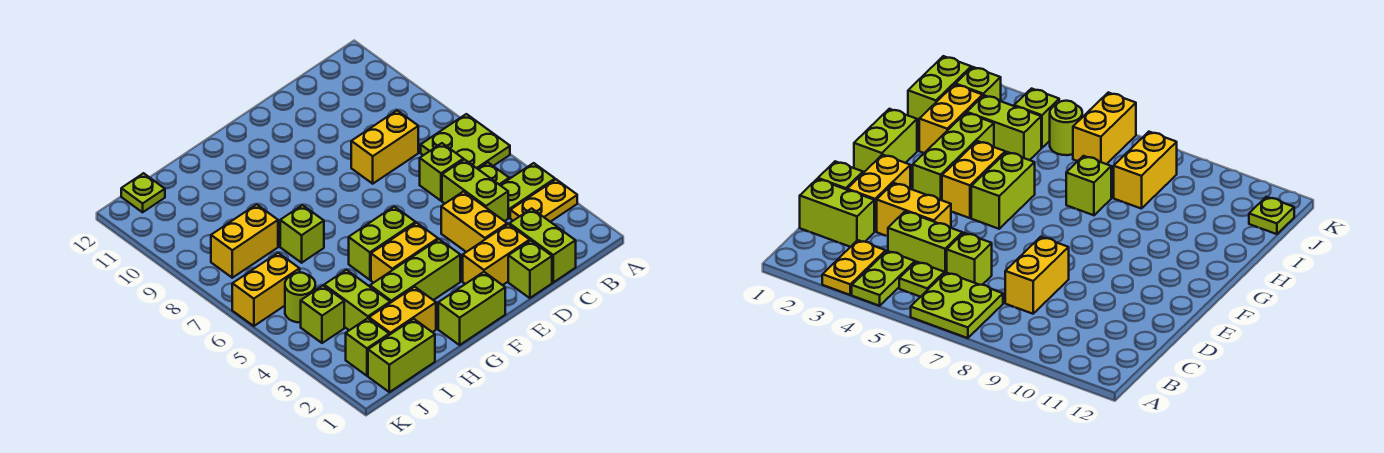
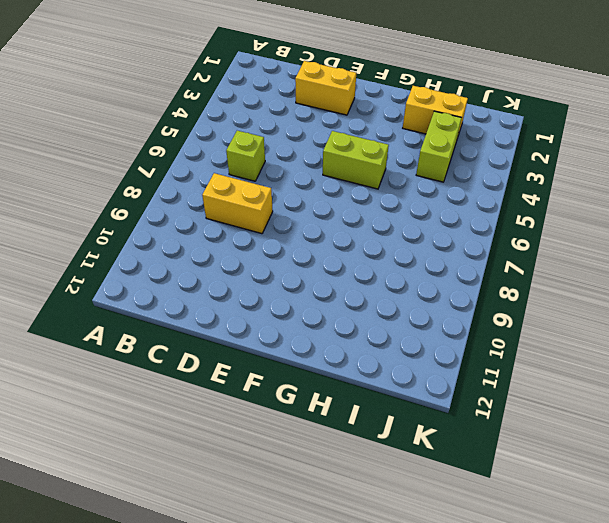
none -> yellow plate A3:B3 level 1
none -> lime plate A4:B4 level 1
none -> lime plate A6:B7 level 1

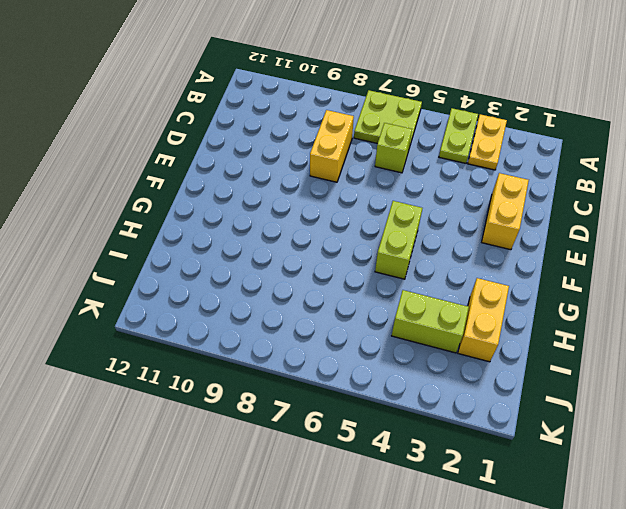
none -> lime plate B5 level 1
none -> lime brick C1:C2 level 1
none -> lime brick C4:C5 level 1

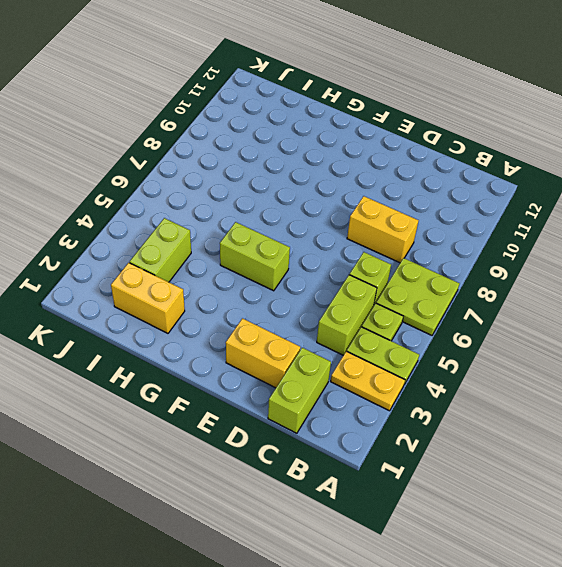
none -> lime brick D1 level 1
none -> yellow brick D3:D4 level 1
none -> lime brick F1:G1 level 1

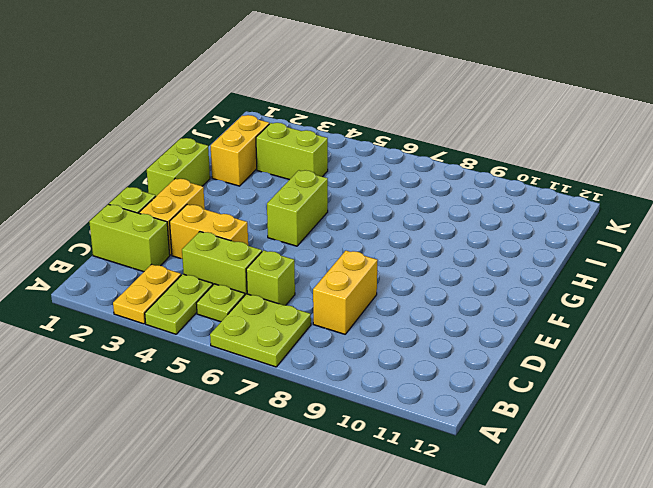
none -> lime brick F3:H3 level 1
none -> yellow brick F4:G4 level 1
none -> lime brick H7 level 1

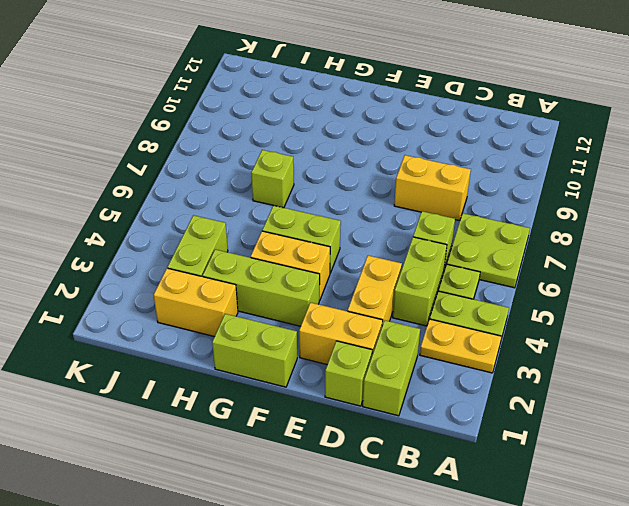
none -> lime brick I1:J1 level 1
none -> yellow brick I8:J8 level 1
none -> lime brick J2 level 1

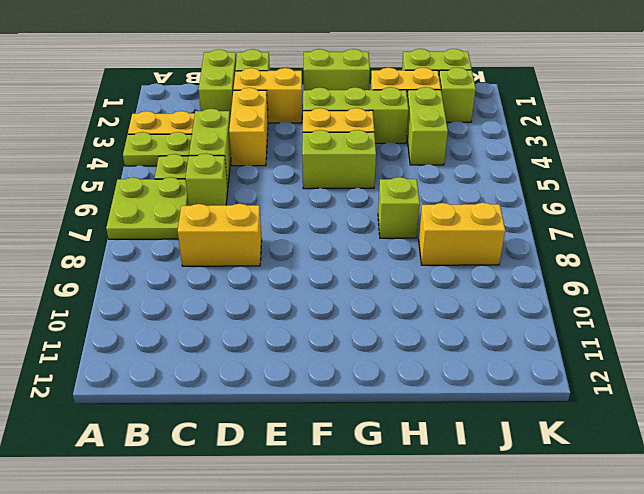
none -> lime brick J4 level 1
none -> lime round brick J5 level 1
none -> yellow brick J6:K6 level 1

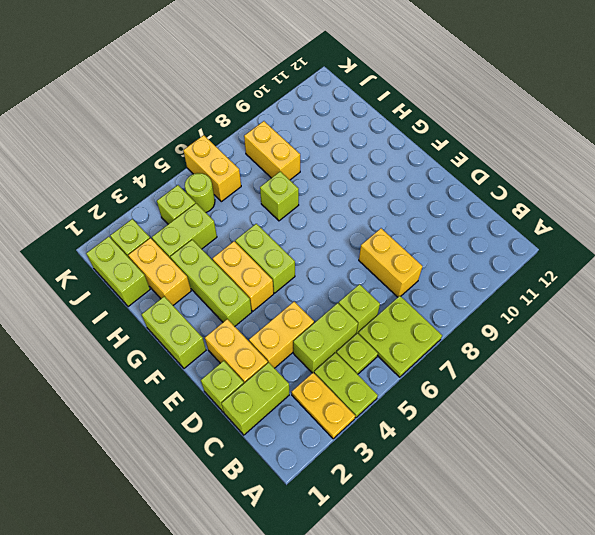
none -> lime plate J12 level 1

